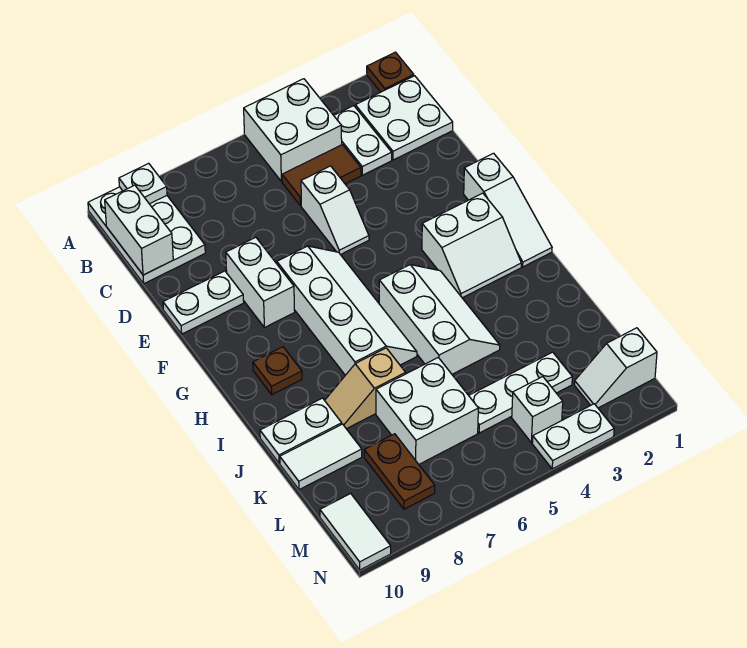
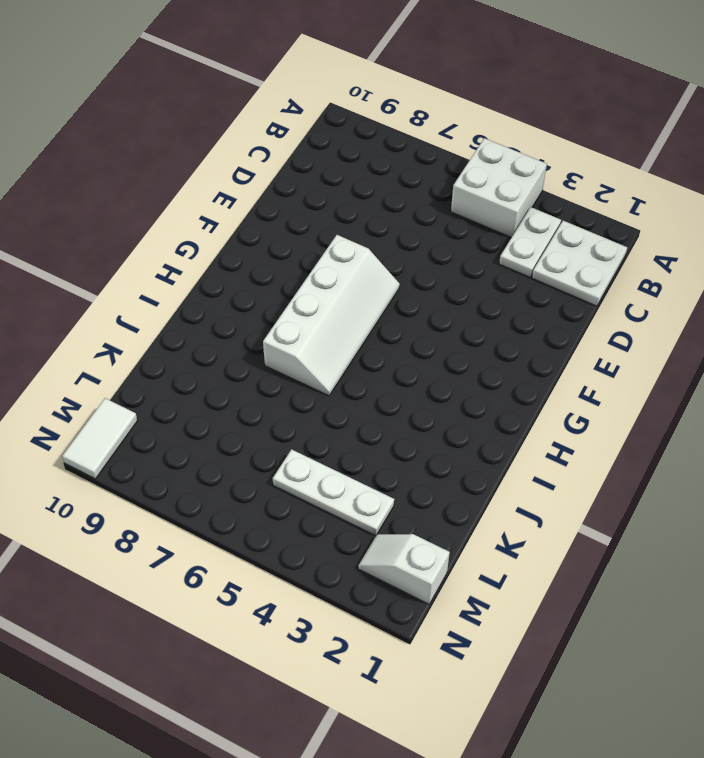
none -> brown plate A1 level 1
none -> white plate A9:C10 level 1
none -> brown tile C4:C5 level 1

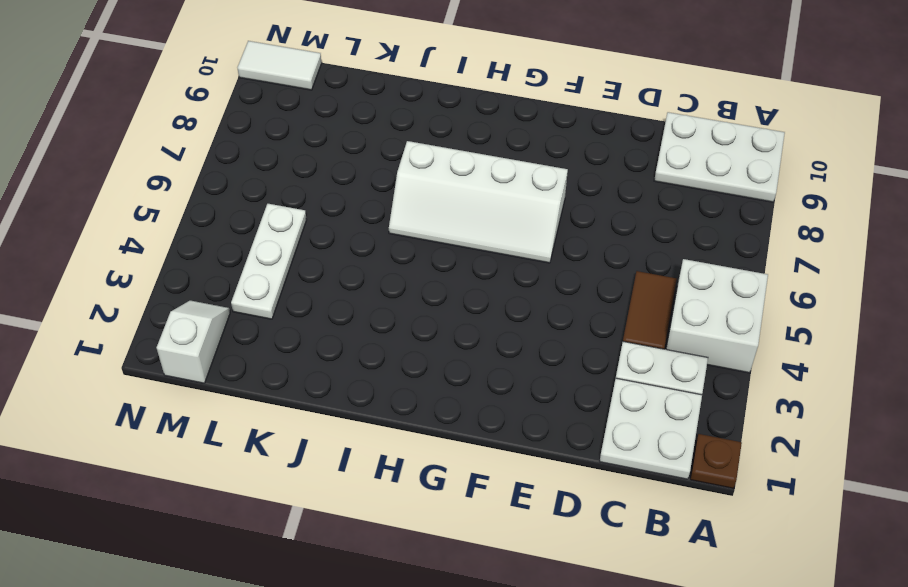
none -> white slope D5:E5 level 1 top D
none -> white brick E8:F8 level 1
none -> white plate E9:E10 level 1

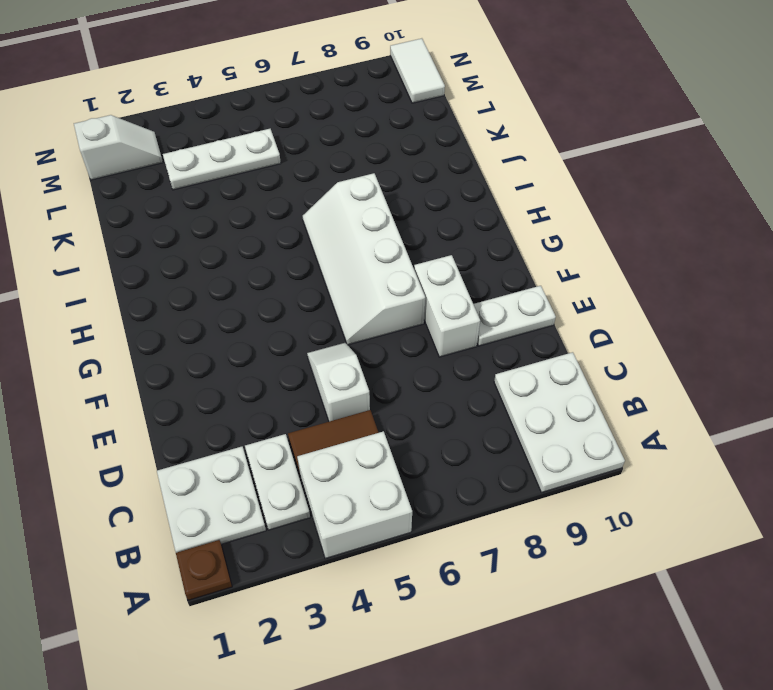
none -> white slope F1:H1 level 1 top F
none -> white slope G2:H3 level 1 top G
none -> white slope H4:J5 level 1 top 5

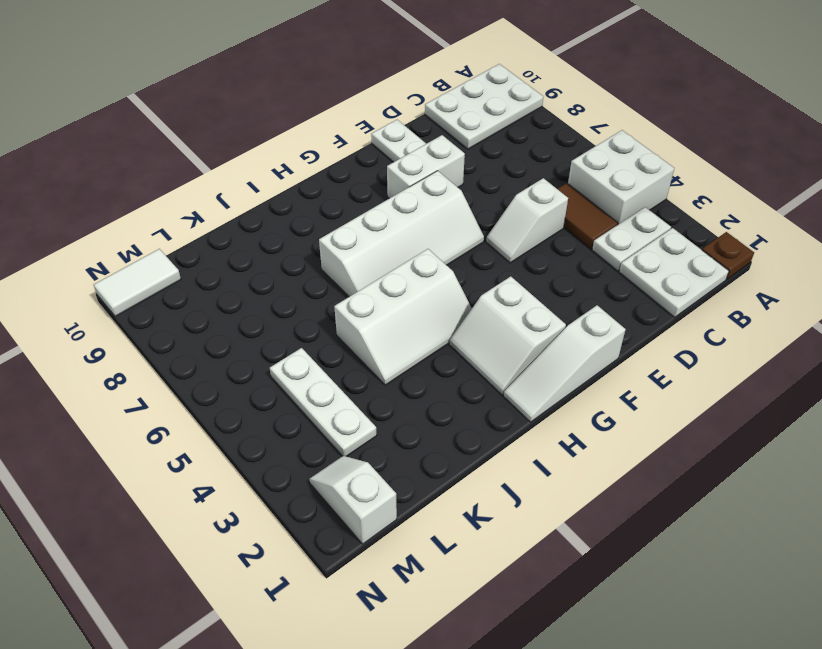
none -> brown plate H9 level 1
none -> tan slope J7:J8 level 1 top 7
none -> white plate J9:J10 level 1

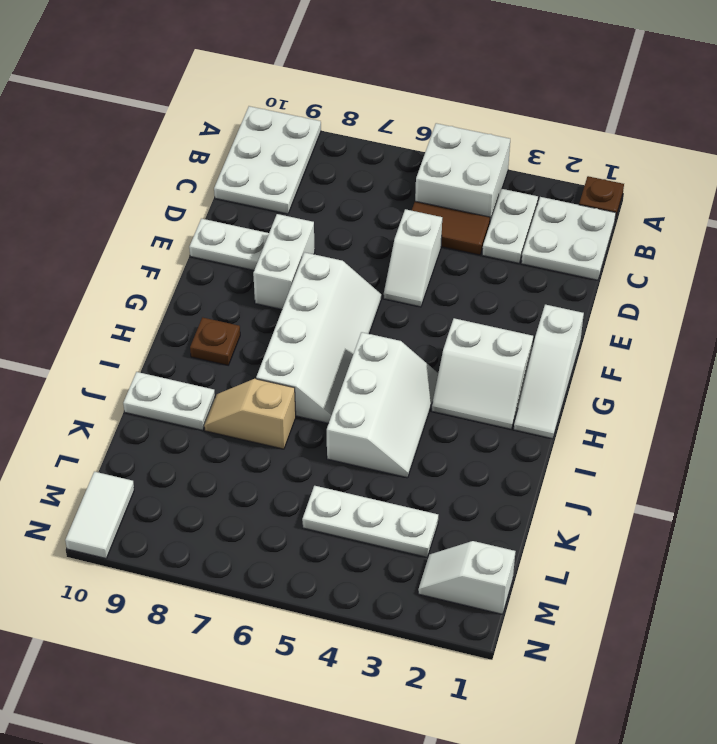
none -> white brick K6:L7 level 1
none -> white tile K9:K10 level 1
none -> brown plate L8:M8 level 1

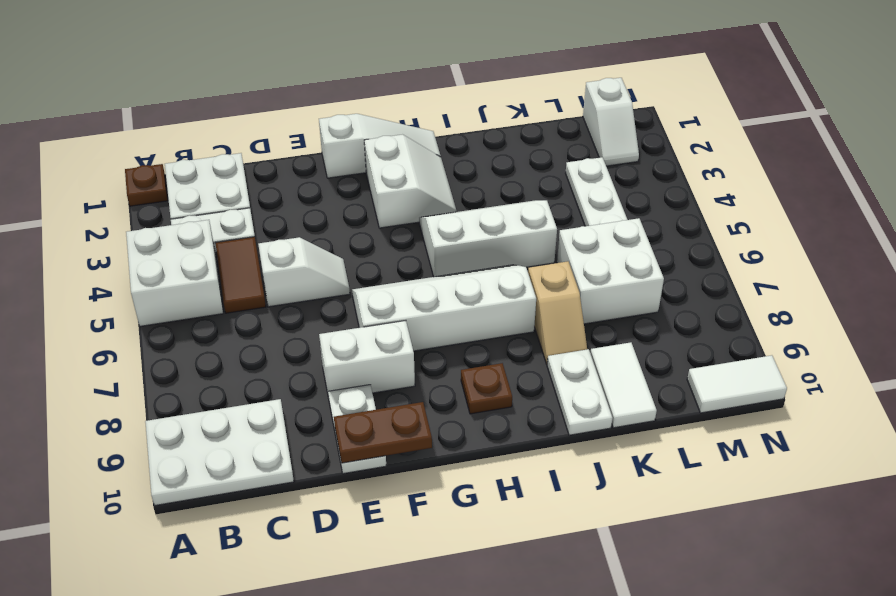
brown plate E10:F10 level 2 -> brown plate L8:M8 level 1
none -> white brick M4 level 1
none -> white plate N3:N4 level 1
none -> white plate A9 level 2

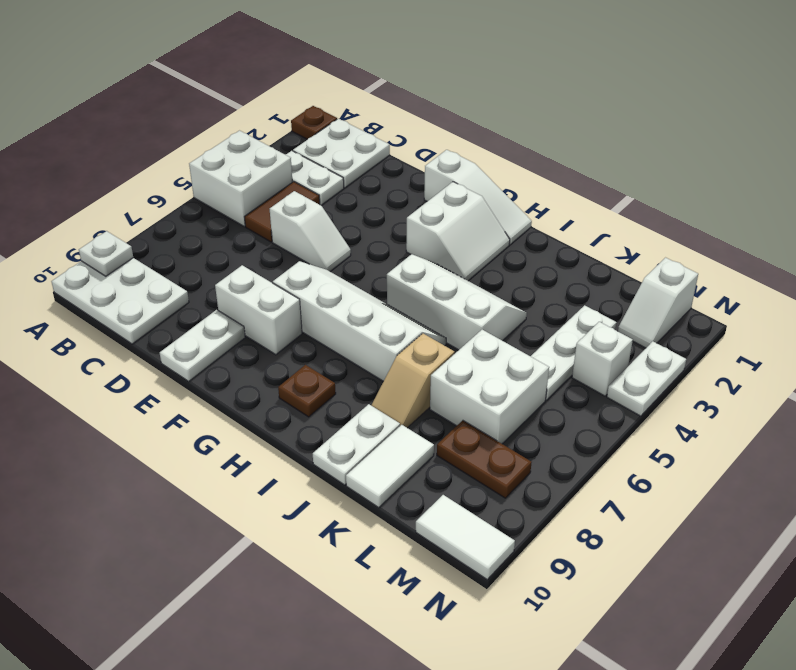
none -> white brick B10:C10 level 2

